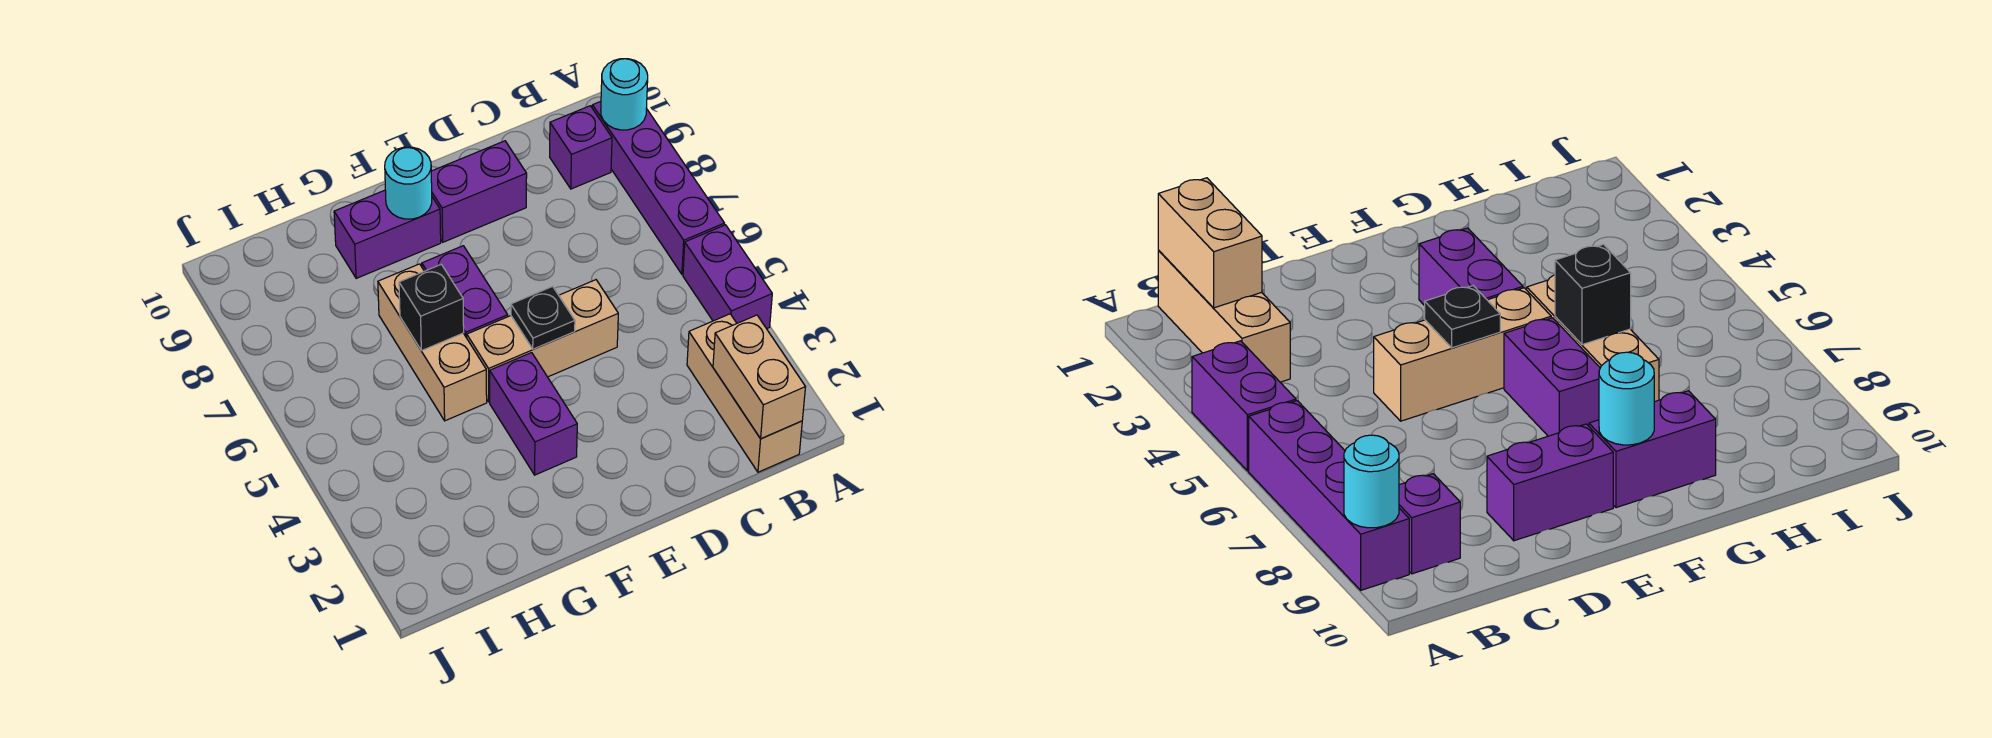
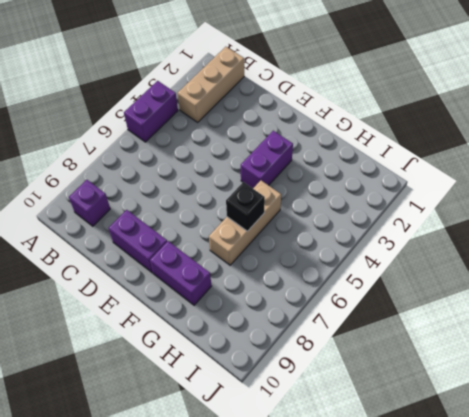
none -> purple brick A6:A9 level 1
none -> tan brick D5:F5 level 1
none -> purple brick F6:F7 level 1

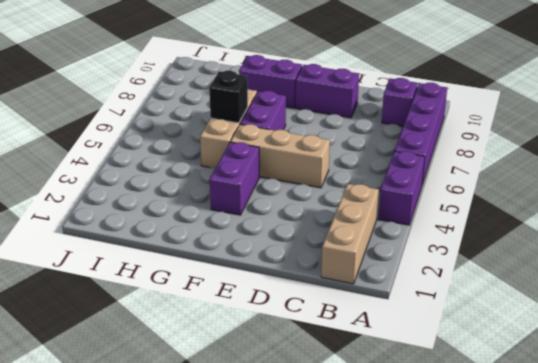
none -> cyan round brick A9 level 2
none -> tan brick B1:B2 level 2
none -> black plate E5 level 2

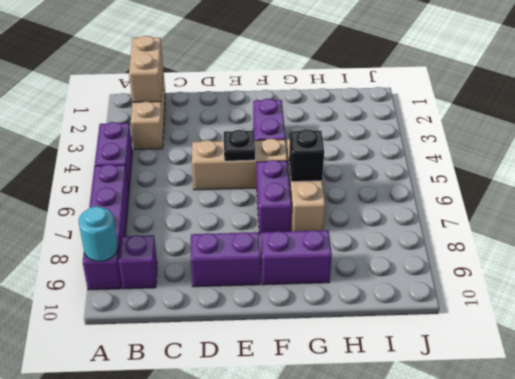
none -> cyan round brick F9 level 2

